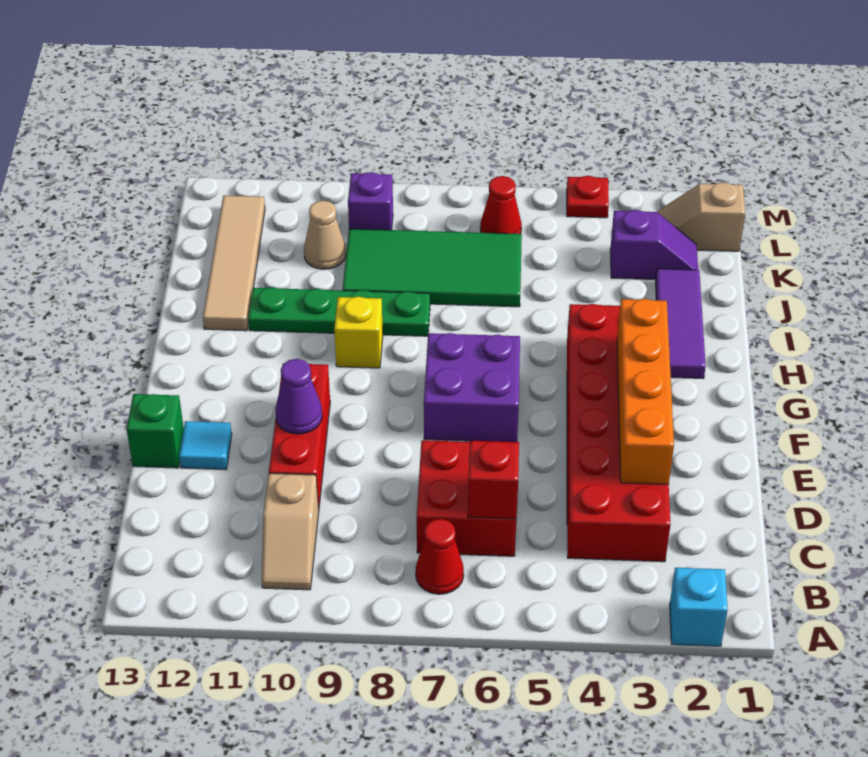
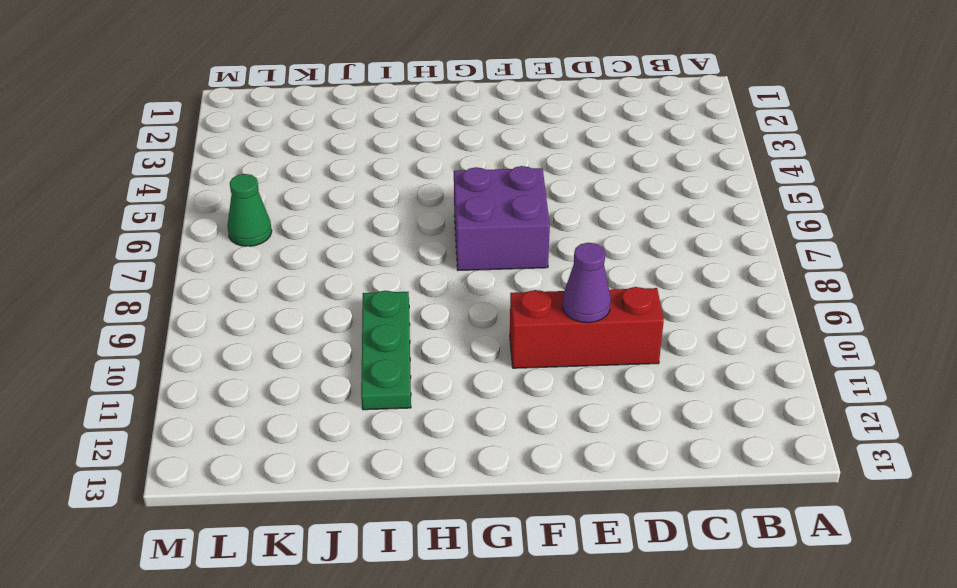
green plate I9:I11 level 1 -> green plate I8:I11 level 1
green cone L6 level 1 -> red cone L6 level 1
none -> cyan brick A2 level 1
none -> red cone B7 level 1
none -> tan slope B10:C10 level 1 top C

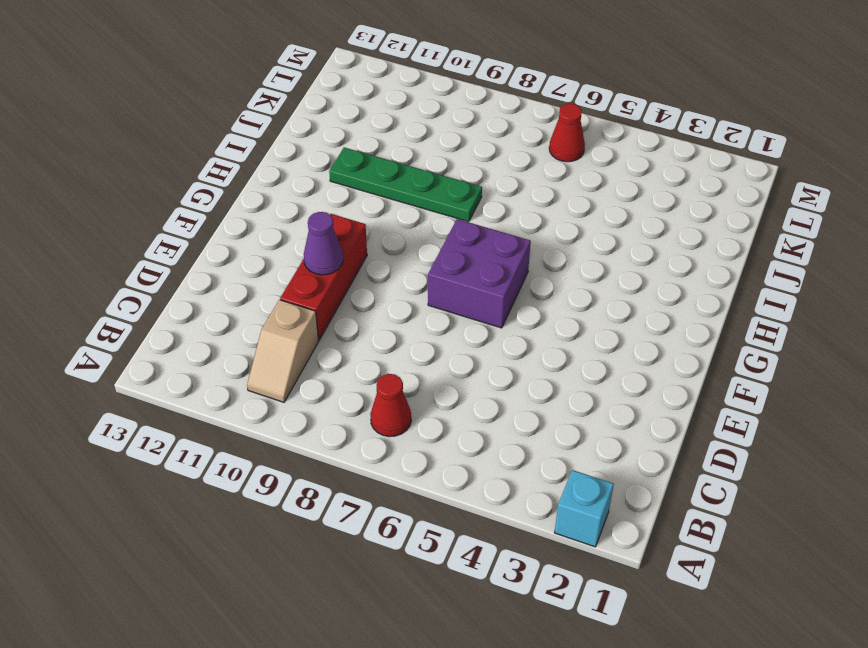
none -> red brick C3:H4 level 1
none -> red brick C6:D7 level 1
none -> cyan tile E12 level 1

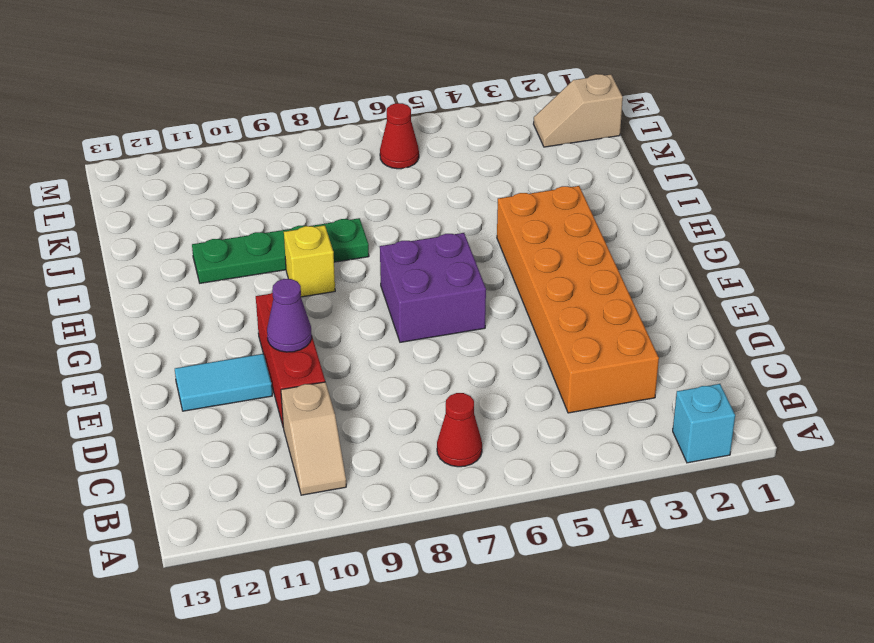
orange brick C3:H4 level 1 -> red brick C3:H4 level 1
cyan tile E11:E12 level 1 -> cyan tile E12 level 1
none -> red brick C6:D7 level 1
none -> green brick E13 level 1
none -> purple tile H2:J2 level 1

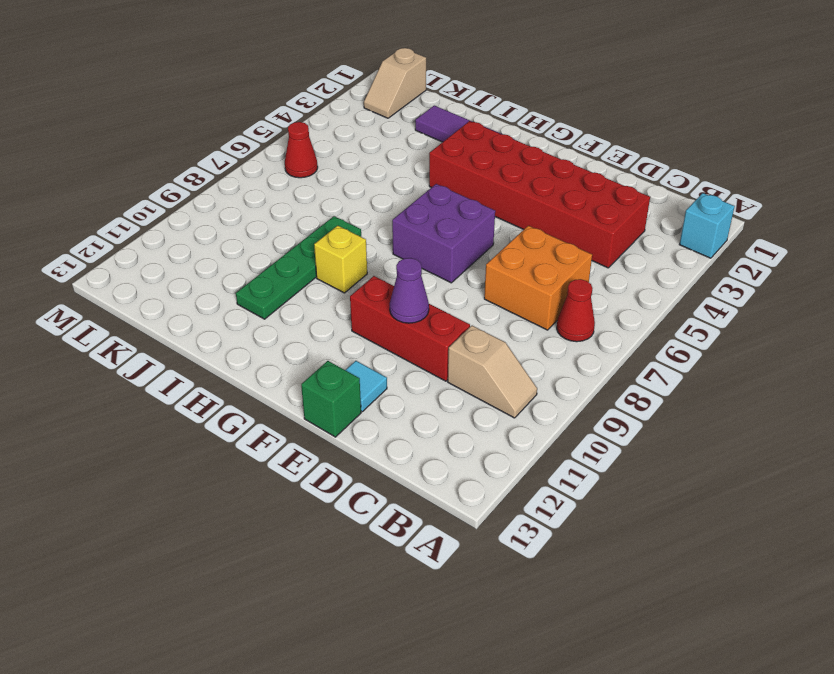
orange brick C6:D7 level 1 -> red brick C6:D7 level 1
none -> tan tile I12:L12 level 1
none -> green tile J6:K9 level 1
none -> purple slope K2:K3 level 1 top 3

